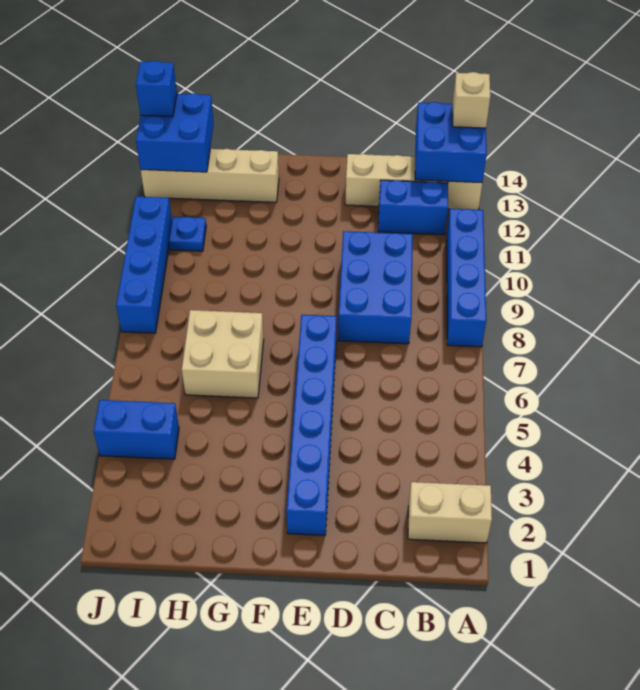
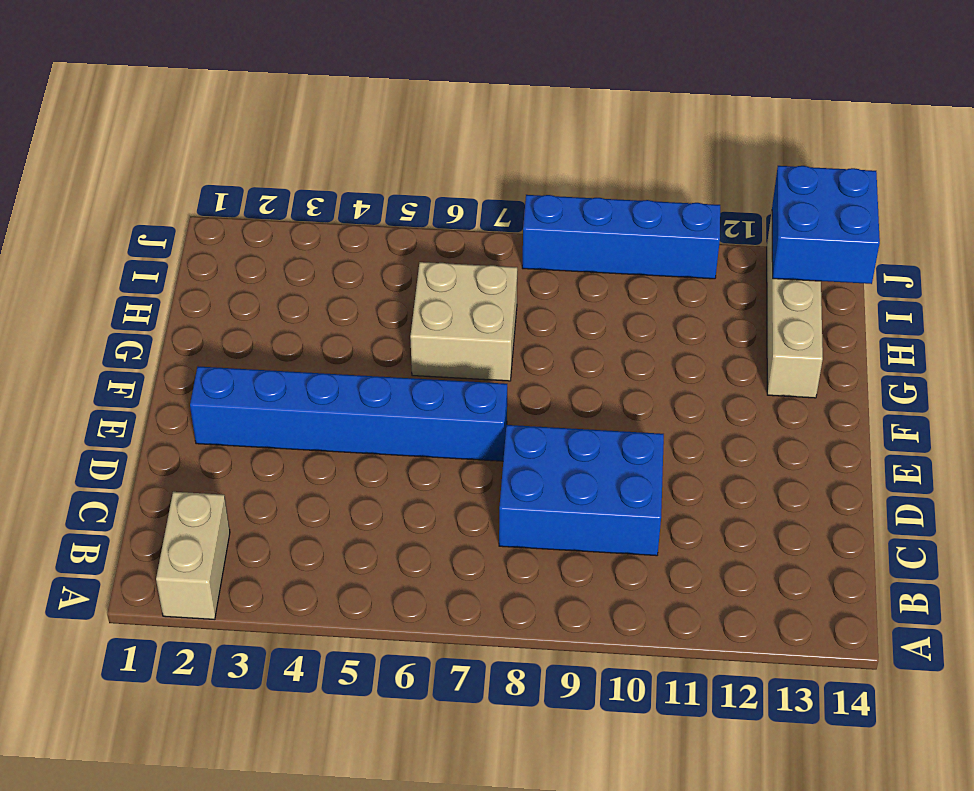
none -> blue brick A8:A11 level 1
none -> tan brick A13:D13 level 1
none -> blue brick B12:C12 level 1

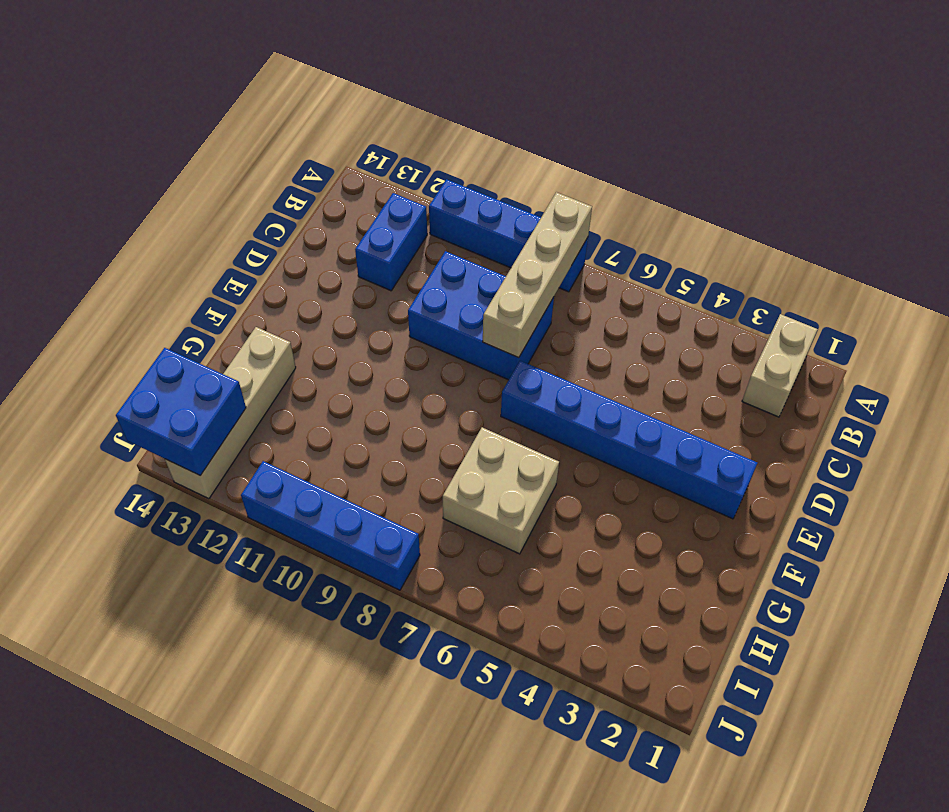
tan brick A8:D8 level 2 -> tan brick A13:D13 level 1
none -> blue brick I4:J4 level 1
none -> blue plate I11 level 1
none -> blue brick A13:B14 level 2

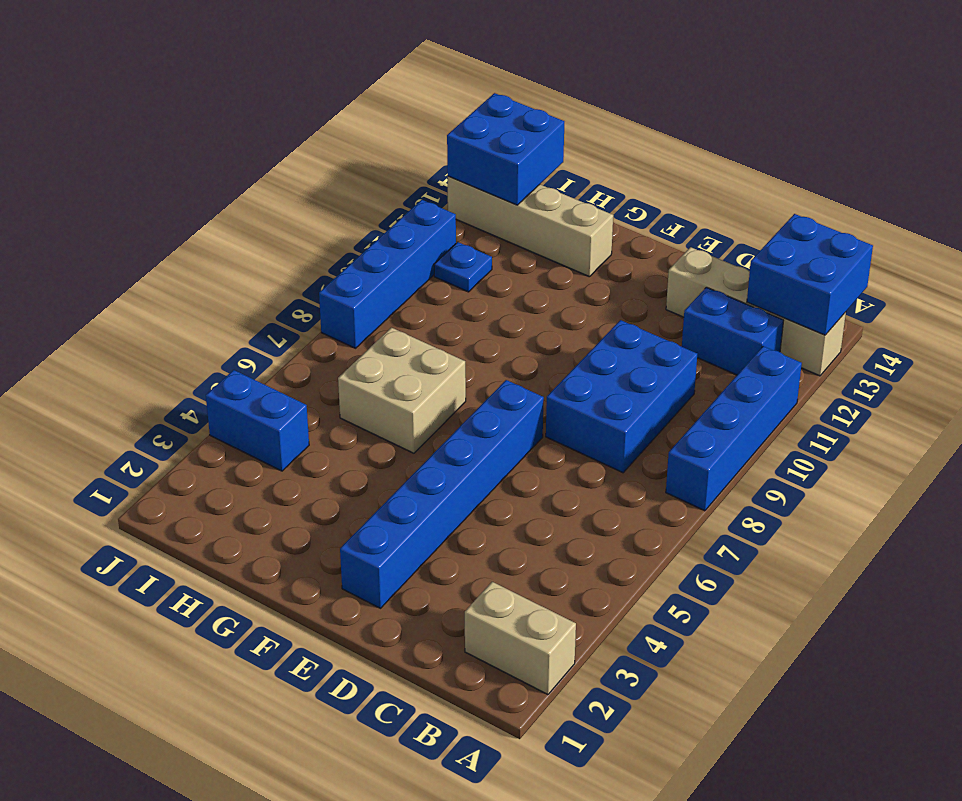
none -> tan brick A14 level 3
none -> blue brick J14 level 3

